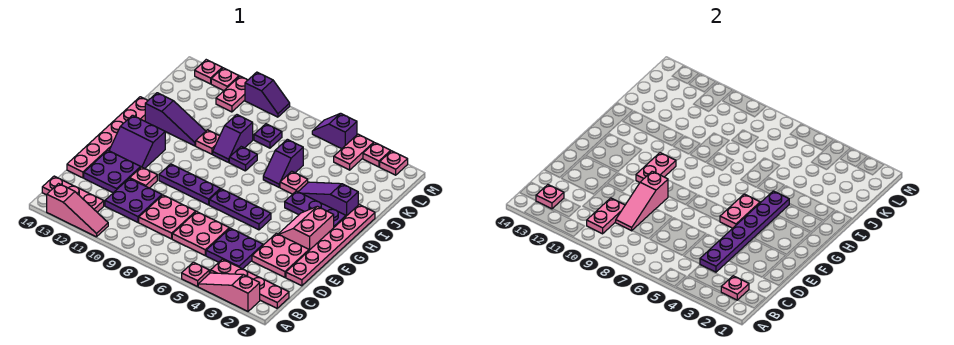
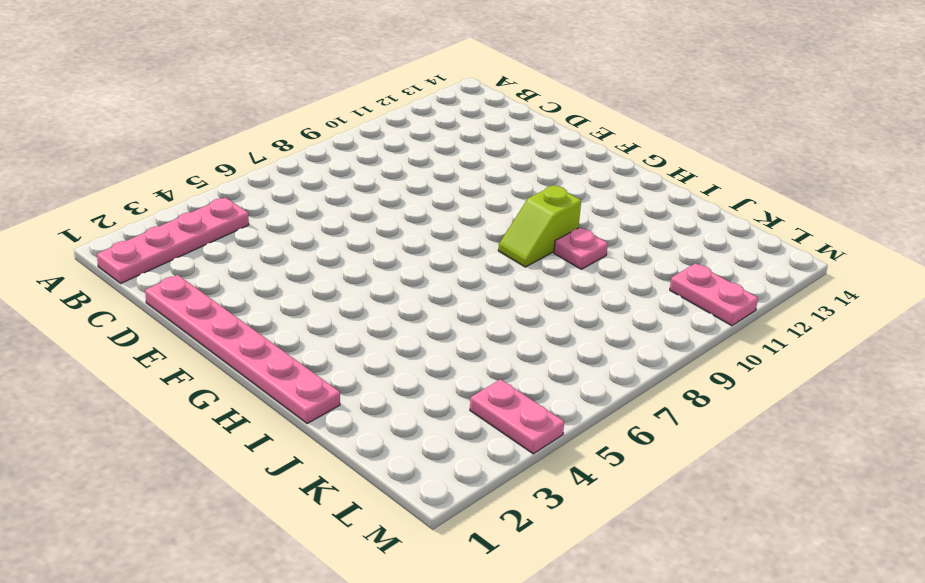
lime slope H9:H10 level 1 top 10 -> none
none -> pink slope A2:A4 level 1 top 2
none -> pink plate A5 level 1
none -> pink slope A11:A13 level 1 top 13
none -> pink plate B12:B14 level 1

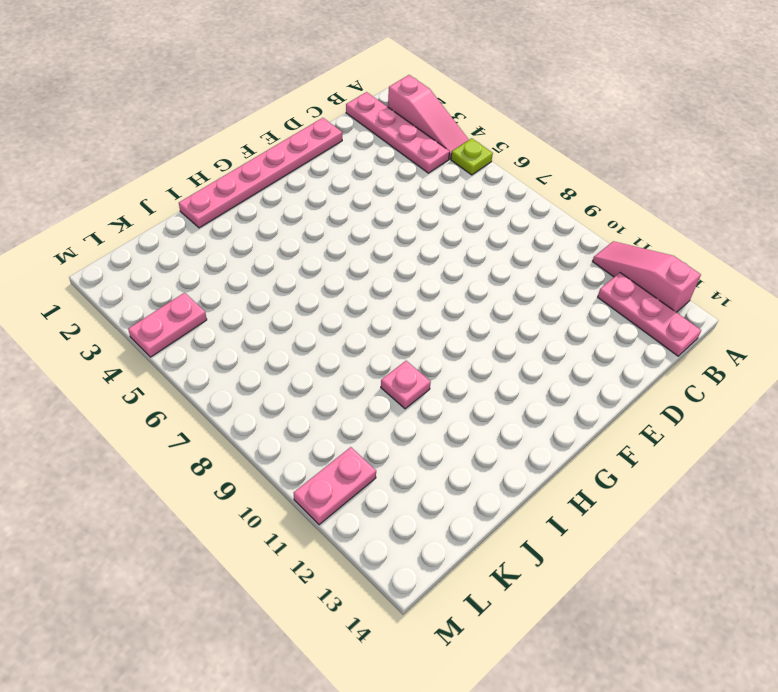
lime plate A5 level 1 -> pink plate A5 level 1
none -> purple plate C4:D5 level 1
none -> pink plate C6:D7 level 1
none -> pink plate C8:D9 level 1
none -> purple plate C10:D11 level 1

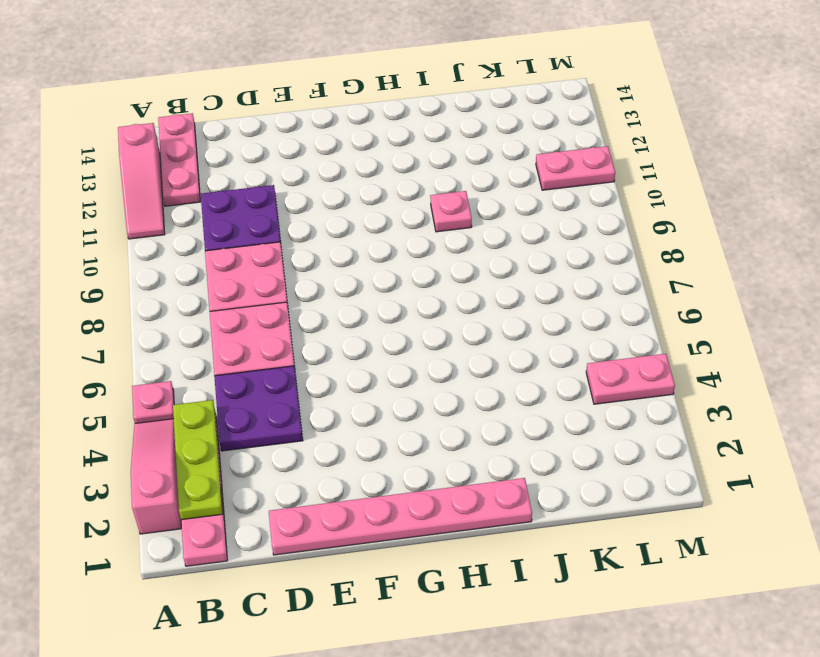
lime plate B2:B4 level 2 -> pink plate B2 level 2
none -> pink plate D2:E3 level 1
none -> purple plate D12:E13 level 1
none -> pink plate D14:I14 level 1
none -> pink plate E11 level 1

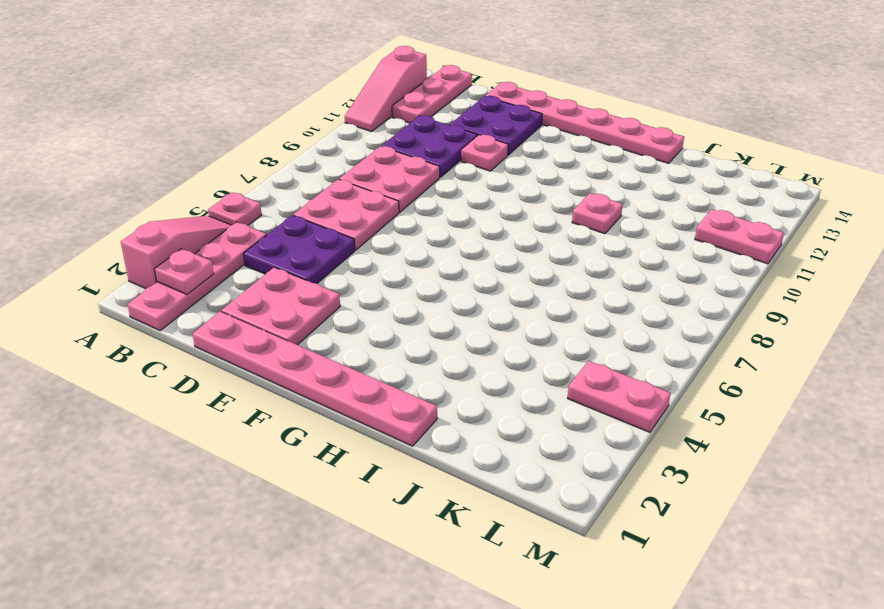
none -> pink slope F2:G3 level 1 top 2
none -> purple plate F5:F7 level 1
none -> purple plate F8:F10 level 1
none -> purple slope F12:G13 level 1 top G

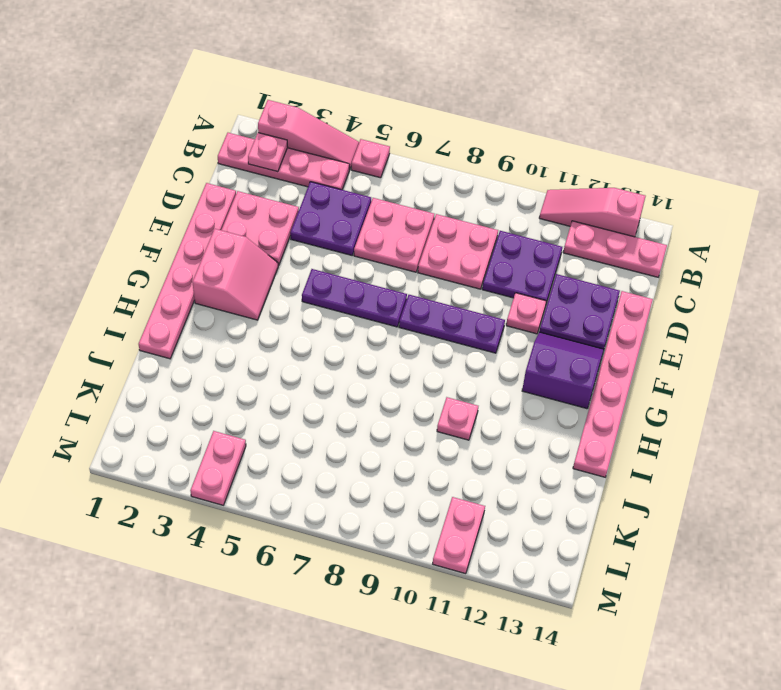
none -> purple plate H2:H4 level 1
none -> purple slope I2:I4 level 1 top 2
none -> pink plate I5 level 1
none -> purple slope I6:J6 level 1 top J

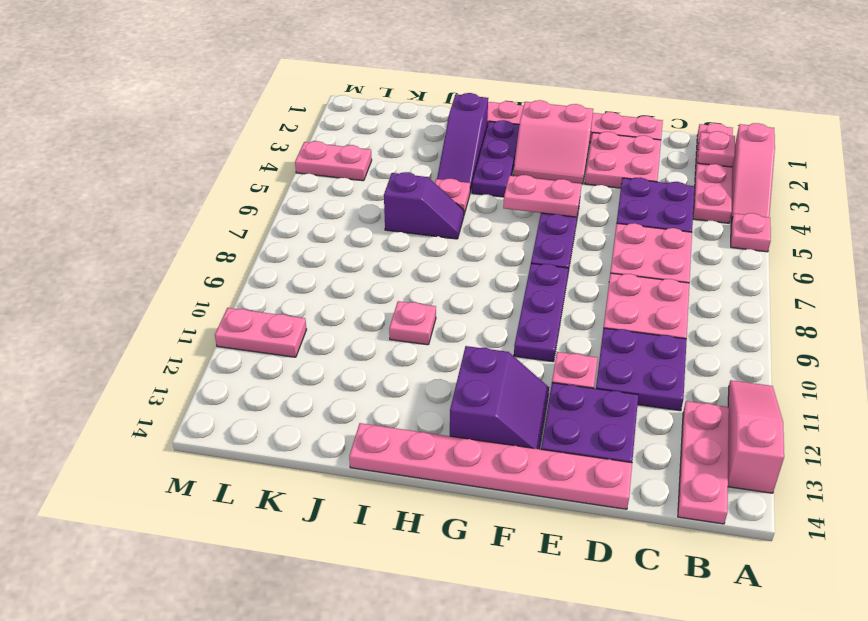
none -> purple plate I8 level 1
none -> purple slope I9:J9 level 1 top J
none -> purple slope I11:I13 level 1 top 13
none -> purple plate K8 level 1

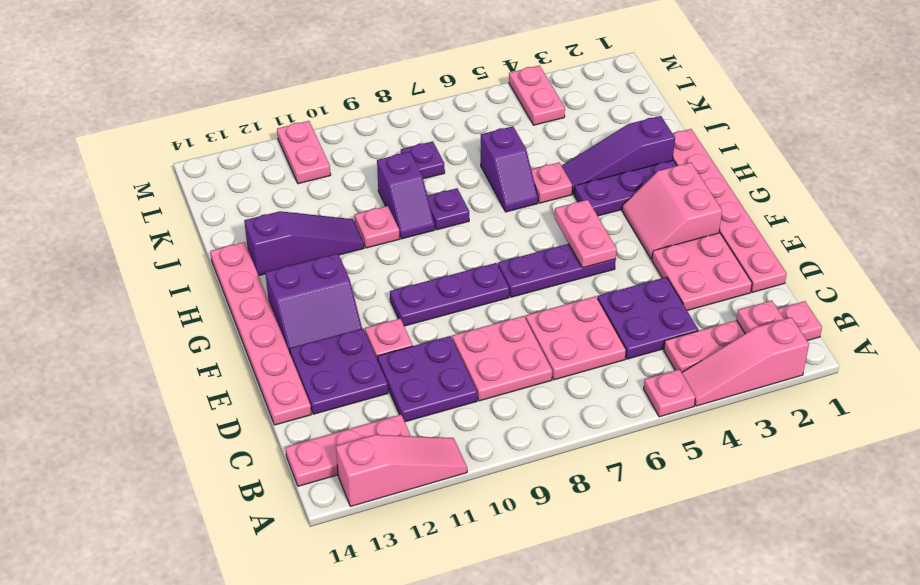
none -> pink plate M2 level 1
none -> pink plate M3 level 1
none -> purple slope M5:M6 level 1 top 5
none -> purple slope M9:M10 level 1 top 10

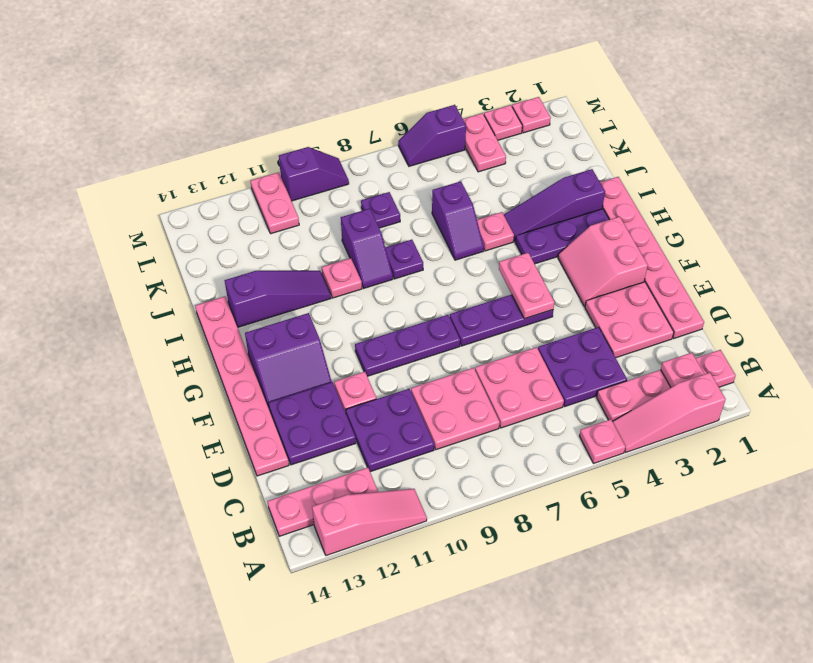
none -> pink plate M12 level 1
none -> pink plate M13 level 1
none -> pink plate B10:C10 level 2
none -> pink plate B13 level 2

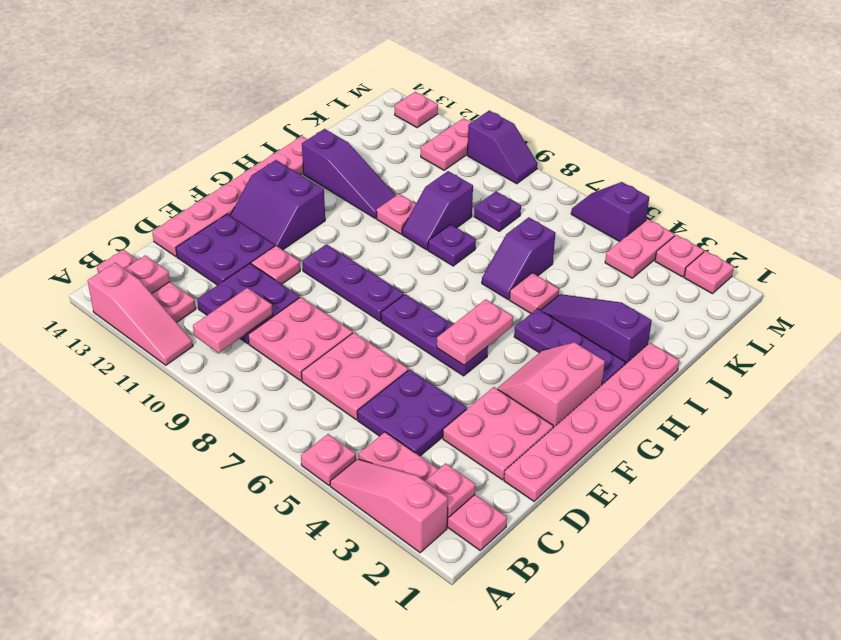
none -> pink plate M12 level 1
none -> purple plate C4:H4 level 2
none -> pink slope C9:E9 level 2 top E
none -> pink plate F10:G10 level 2

